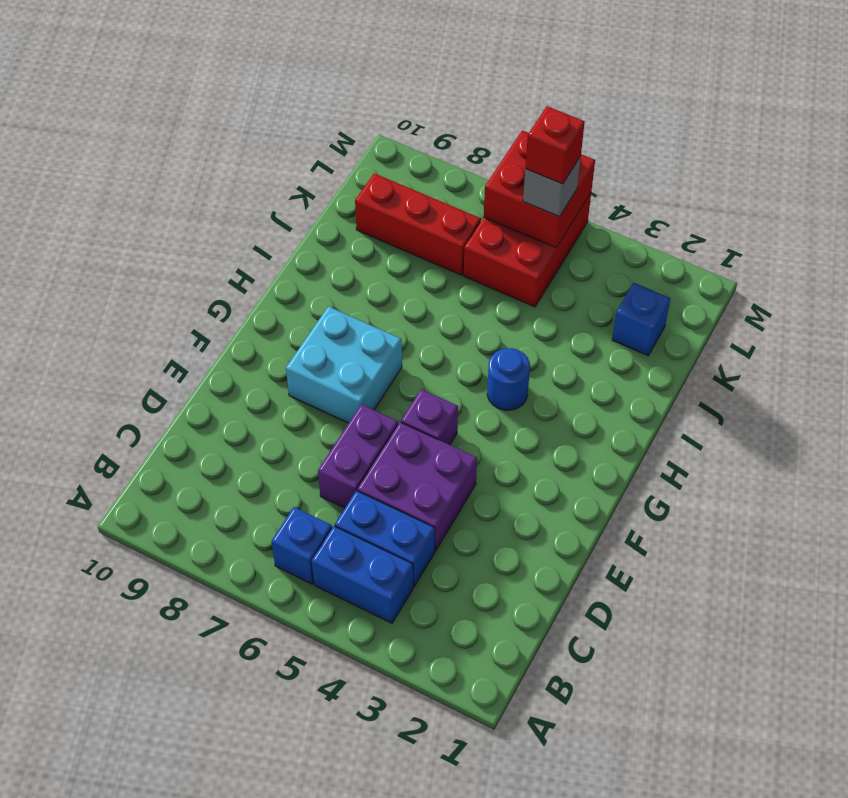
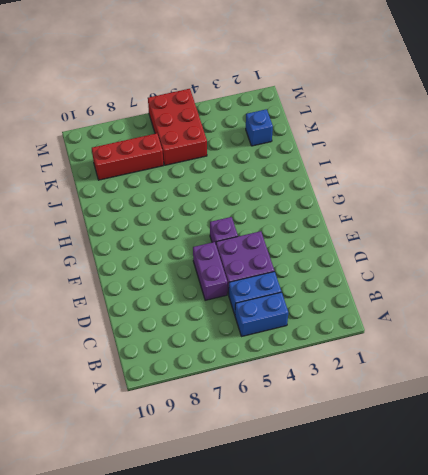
none -> blue brick B6 level 1
none -> cyan brick F7:G8 level 1
none -> blue round brick H4 level 1

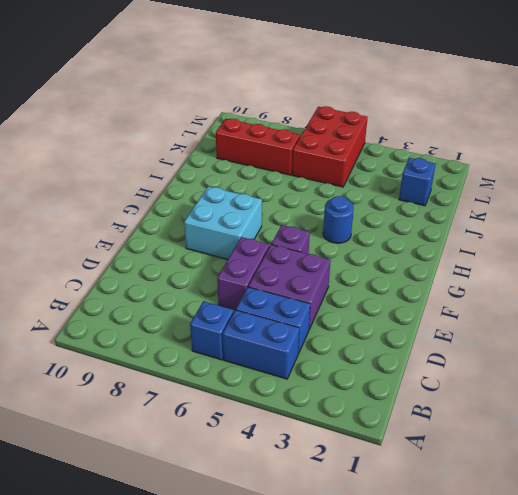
none -> red brick L5:M6 level 2
none -> grey brick L5 level 3
none -> red brick L5 level 4

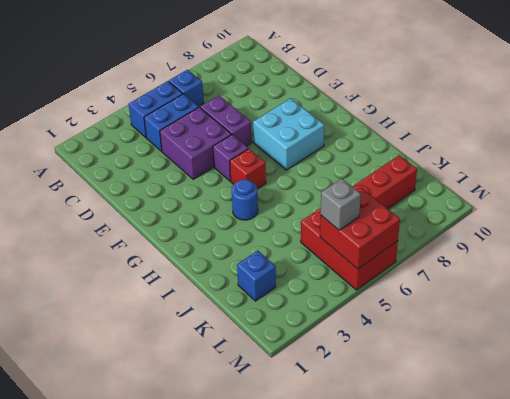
red brick G5 level 1 -> red brick L5 level 4

